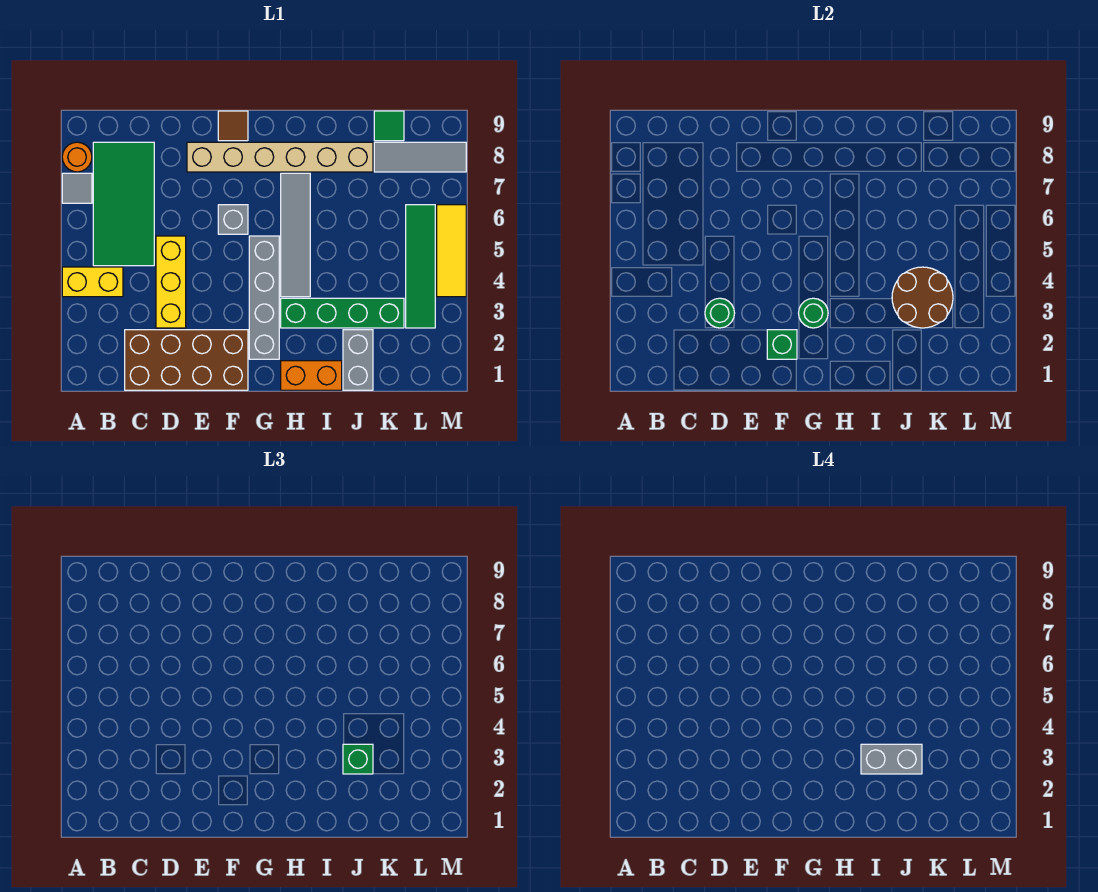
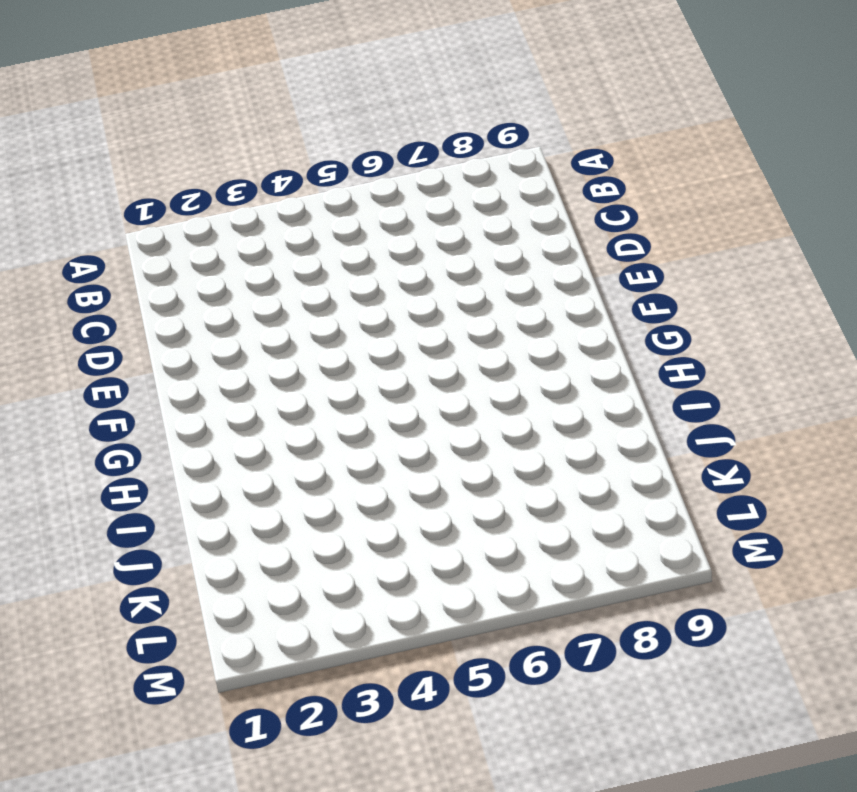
none -> yellow brick A4:B4 level 1
none -> grey tile A7 level 1
none -> orange round brick A8 level 1

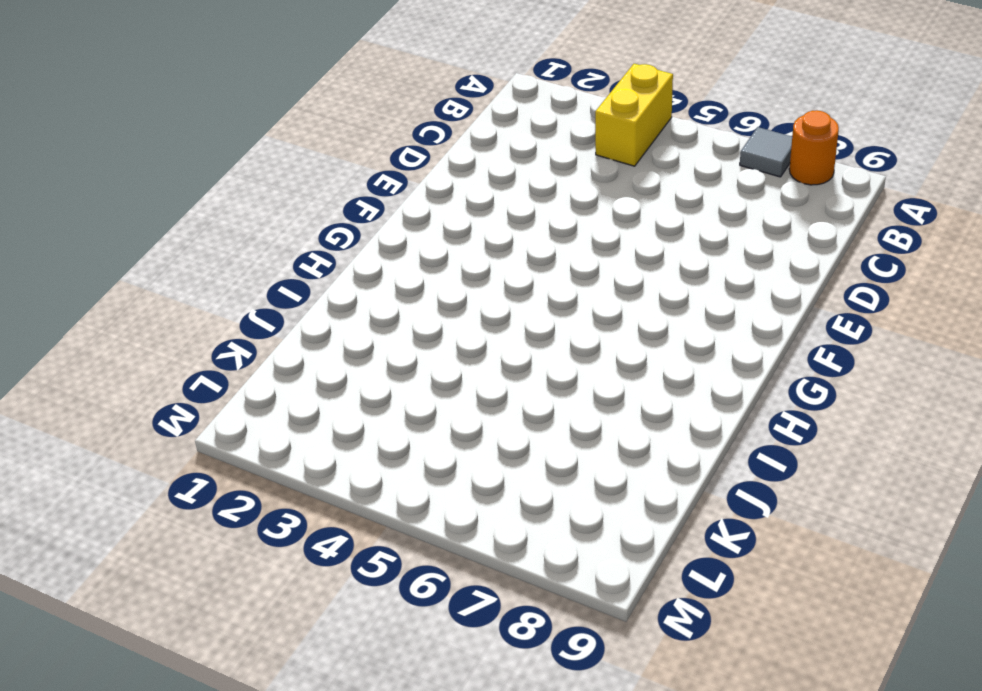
none -> green tile B5:C8 level 1
none -> brown brick C1:F2 level 1
none -> yellow brick D3:D5 level 1

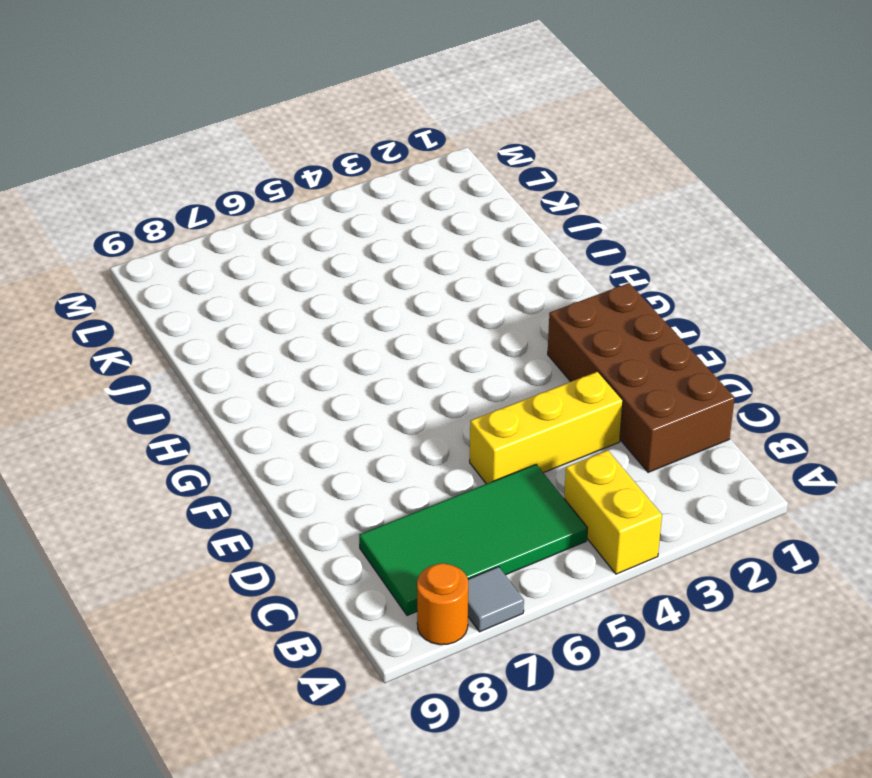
none -> tan brick E8:J8 level 1
none -> grey brick F6 level 1
none -> brown tile F9 level 1

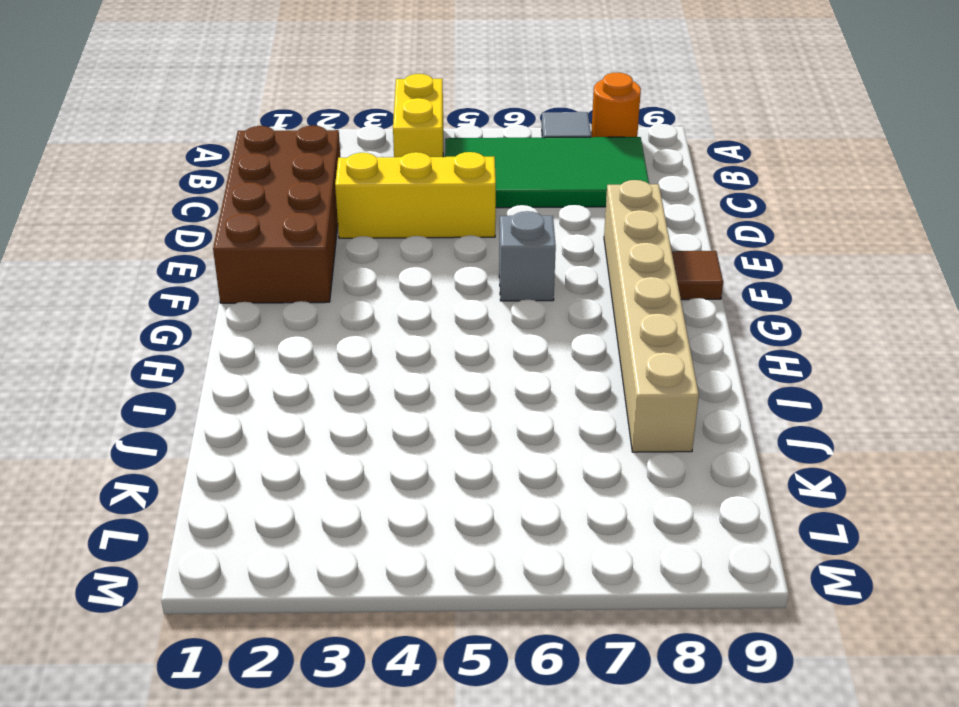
none -> grey brick G2:G5 level 1
none -> orange brick H1:I1 level 1
none -> green brick H3:K3 level 1

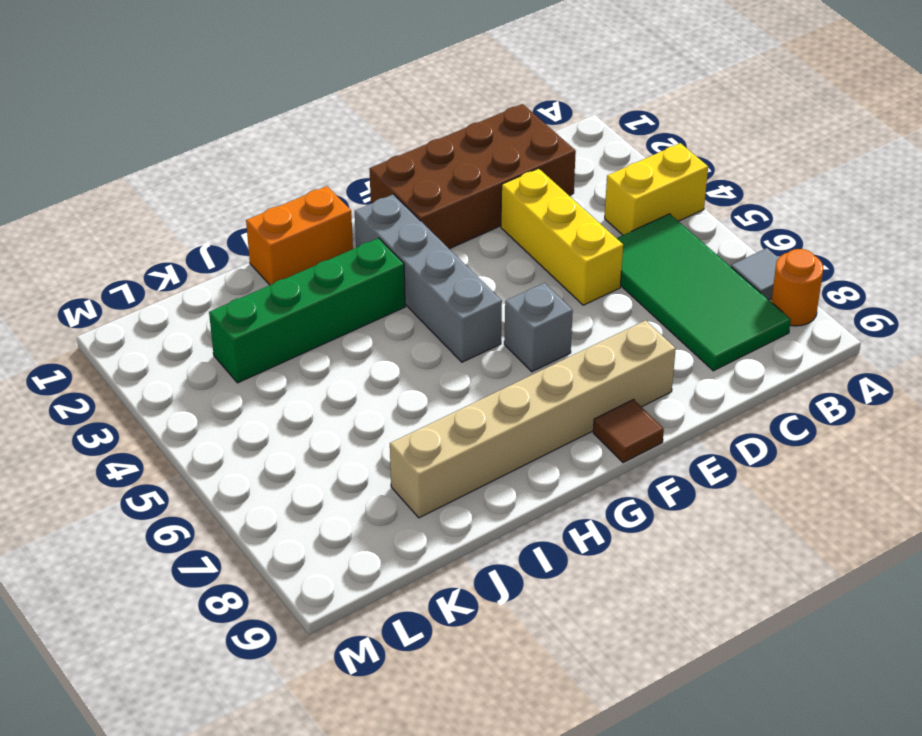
none -> grey tile H4:H7 level 1
none -> grey brick J1:J2 level 1
none -> grey tile K8:M8 level 1

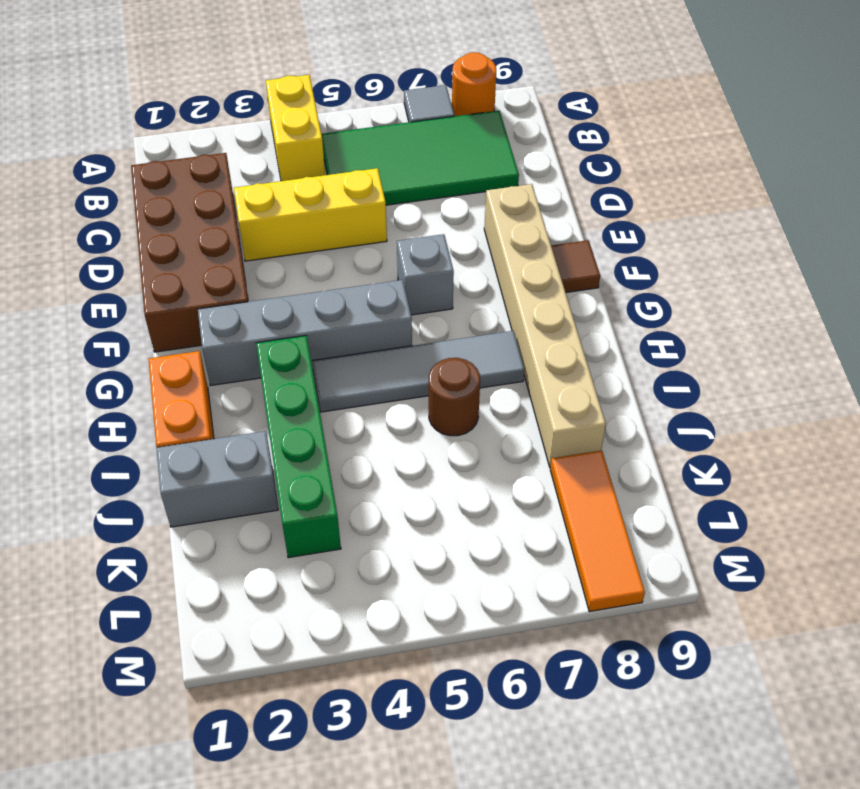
brown round brick I6 level 1 -> none
orange tile K8:M8 level 1 -> grey tile K8:M8 level 1
none -> green tile K9 level 1
none -> green tile L3:L6 level 1
none -> yellow tile M4:M6 level 1

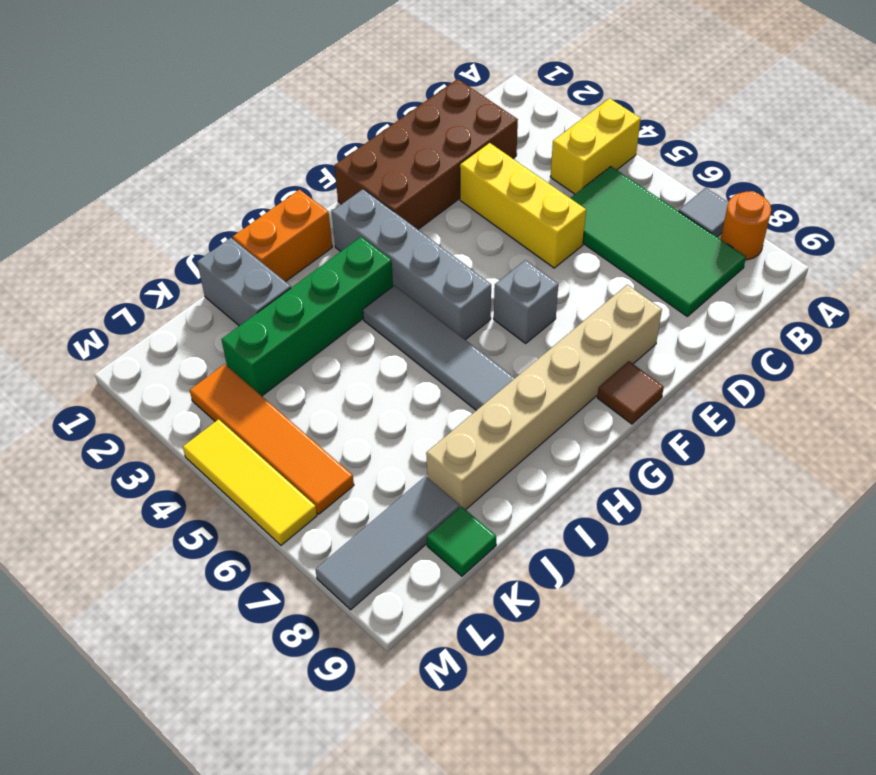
orange tile L3:L6 level 1 -> green tile L3:L6 level 1
none -> green round brick D3 level 2
none -> green brick F2 level 2
none -> green round brick G3 level 2

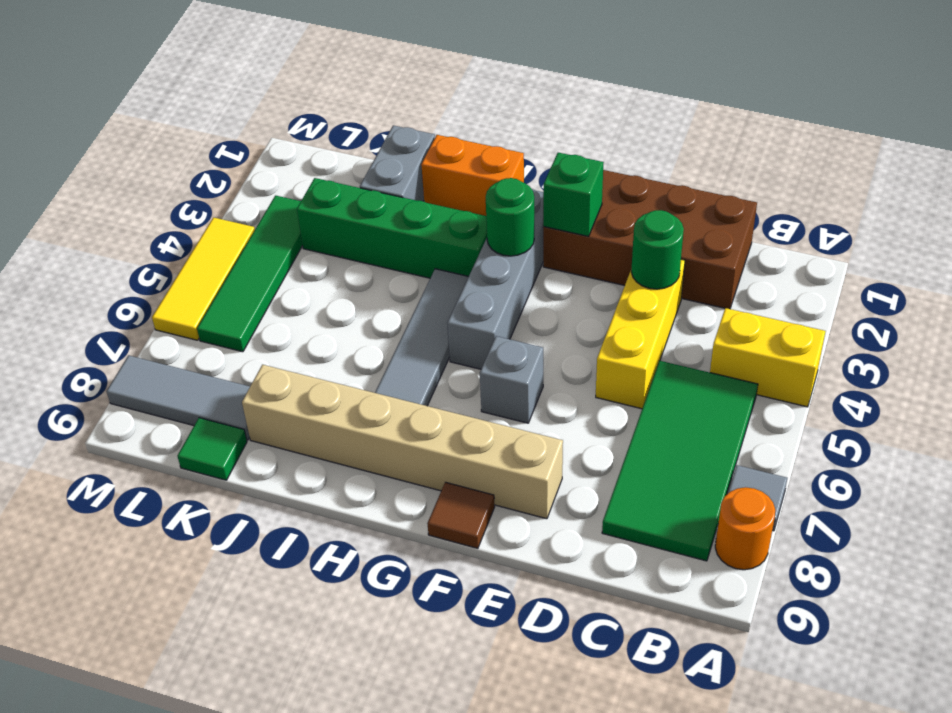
none -> brown round brick J3:K4 level 2
none -> green brick J3 level 3
none -> grey brick I3:J3 level 4

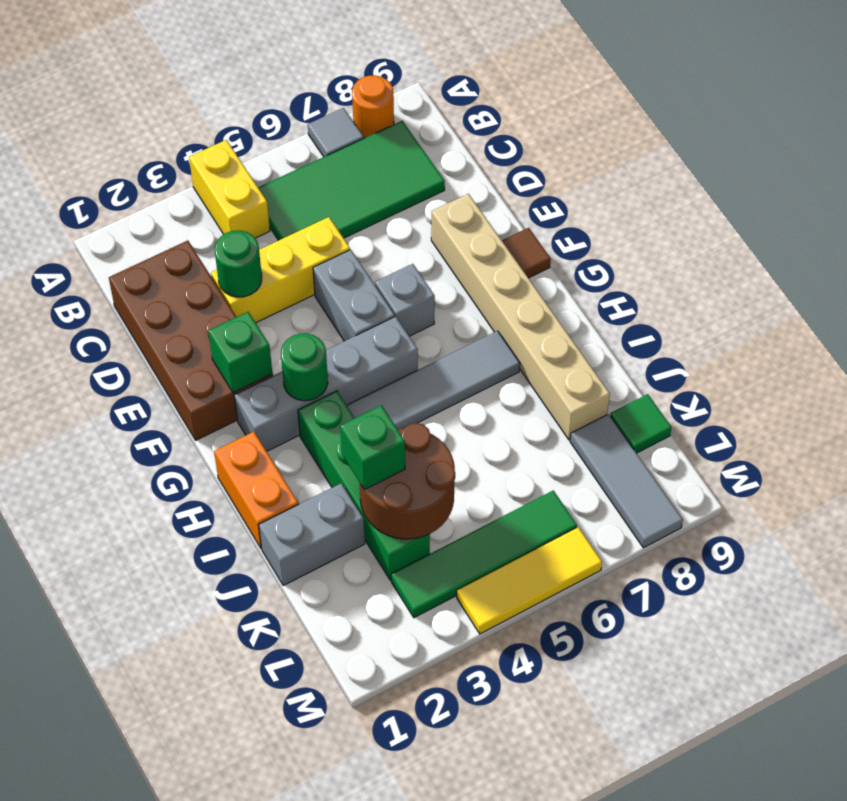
grey brick E5:F5 level 1 -> grey brick I3:J3 level 4

